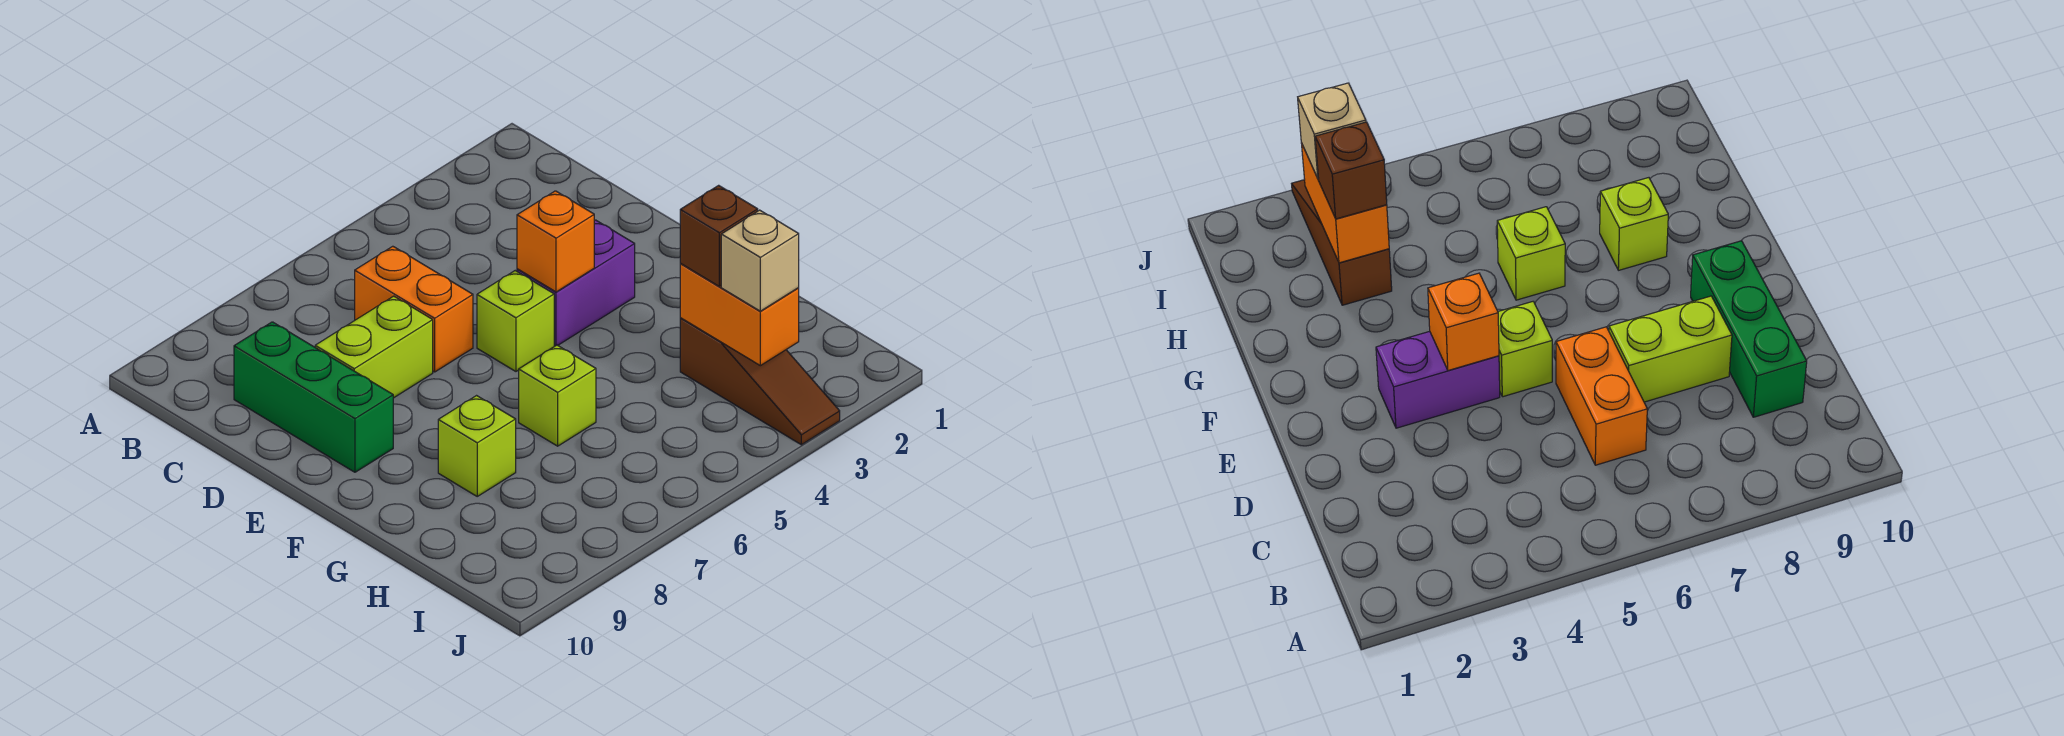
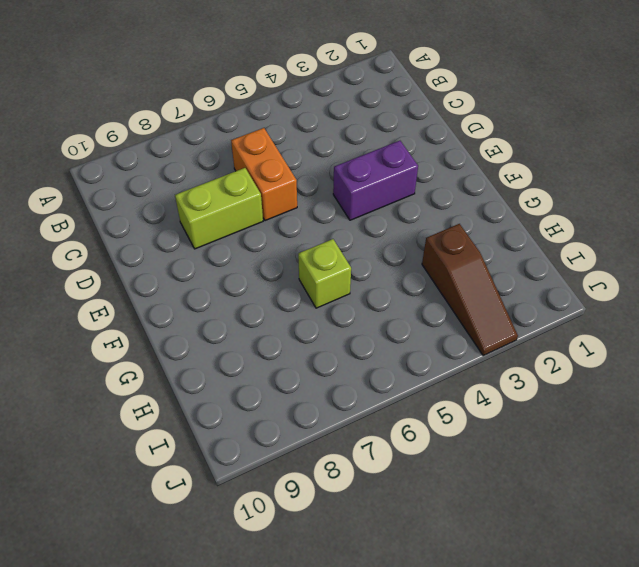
none -> green brick C9:E9 level 1
none -> lime brick E5 level 1
none -> lime brick G8 level 1

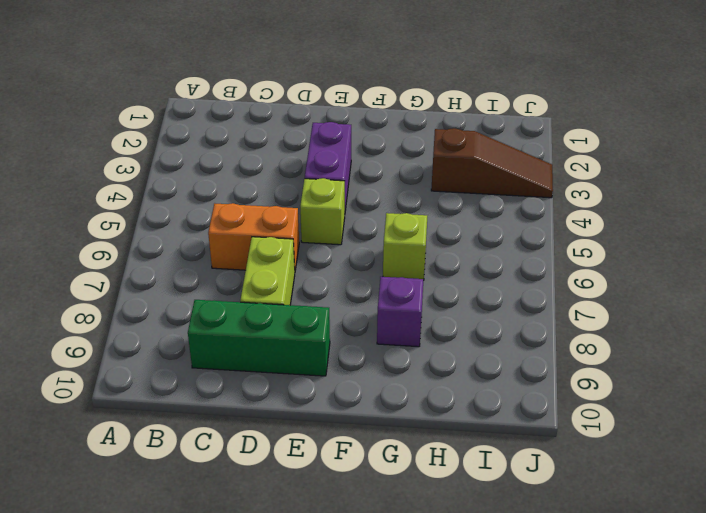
purple brick G8 level 1 -> lime brick G8 level 1
none -> orange brick E4 level 2
none -> orange brick H3:I3 level 2
none -> brown brick H3 level 3

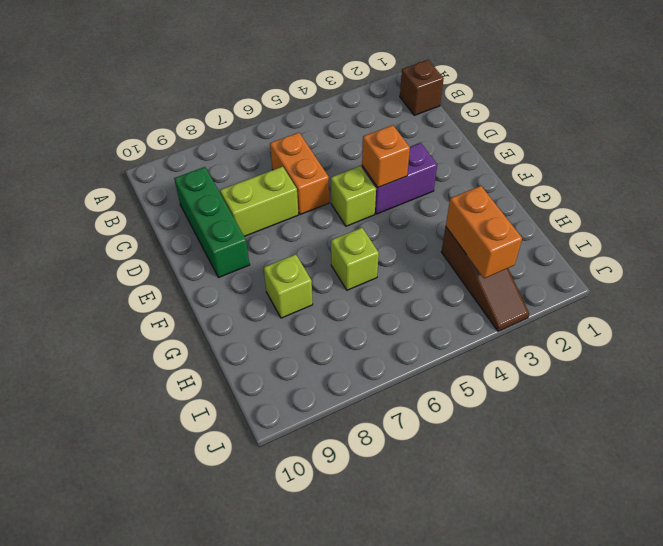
brown brick B1 level 1 -> brown brick H3 level 3
none -> tan brick I3 level 3

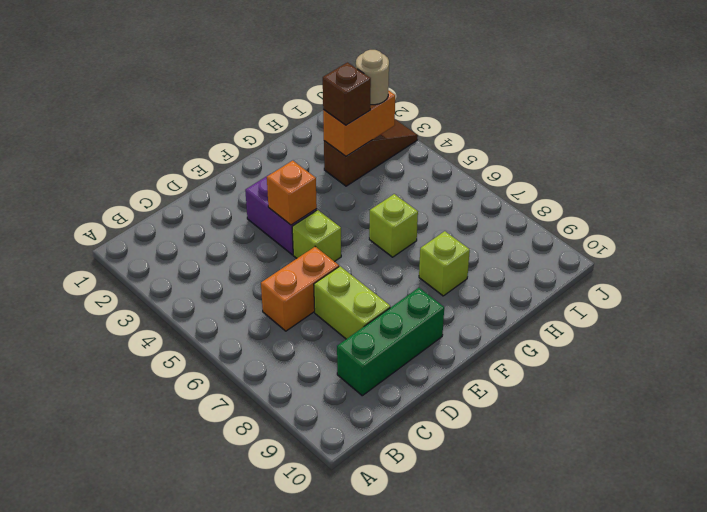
tan round brick I3 level 3 -> tan brick I3 level 3

